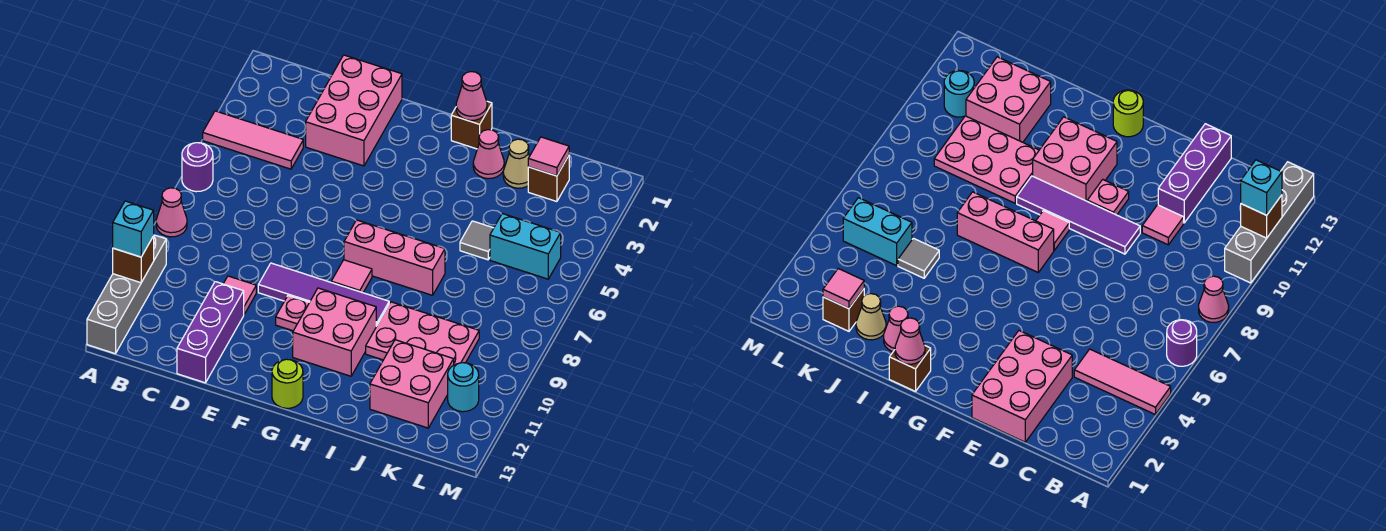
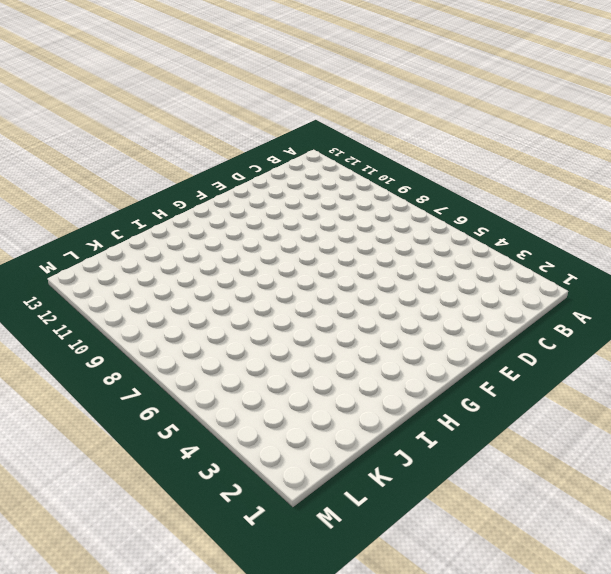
none -> pink tile A4:C4 level 1
none -> purple round brick A6 level 1
none -> pink cone A8 level 1

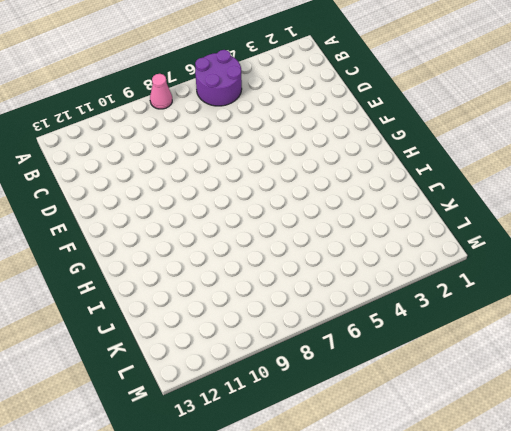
purple round brick A5:B6 level 1 -> purple round brick A6 level 1
none -> pink tile A4:C4 level 1
none -> grey brick A10:A13 level 1
none -> pink brick D1:E3 level 1

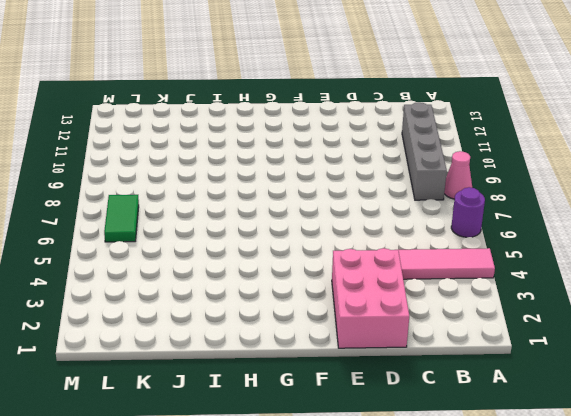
grey brick B8:B11 level 1 -> grey brick A10:A13 level 1
green tile L6:L7 level 1 -> none
none -> pink tile D10 level 1
none -> purple brick D11:D13 level 1
none -> purple tile E9:H9 level 1

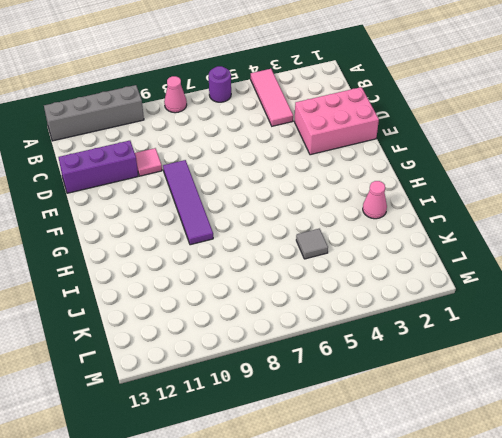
none -> pink plate F10 level 1
none -> pink brick G7:I7 level 1
none -> pink tile G8 level 1

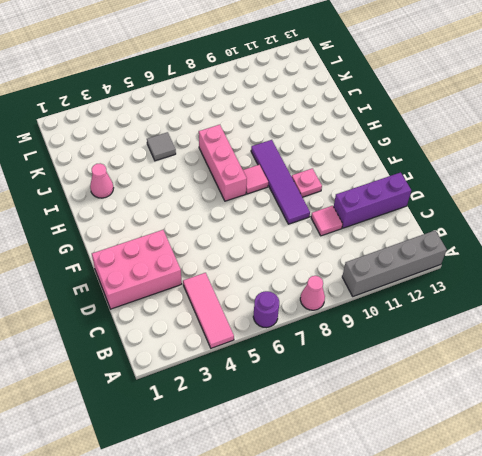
none -> pink brick G10:H11 level 1
none -> lime round brick G13 level 1
none -> brown brick H1 level 1

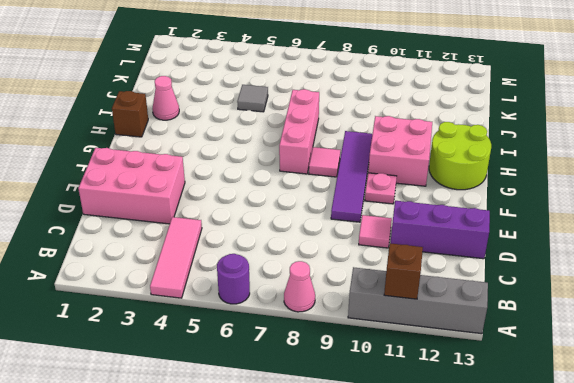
lime round brick G12:H13 level 1 -> lime round brick G13 level 1
none -> pink plate I9:K10 level 1
none -> tan cone J2 level 1
none -> pink brick J11:K12 level 1

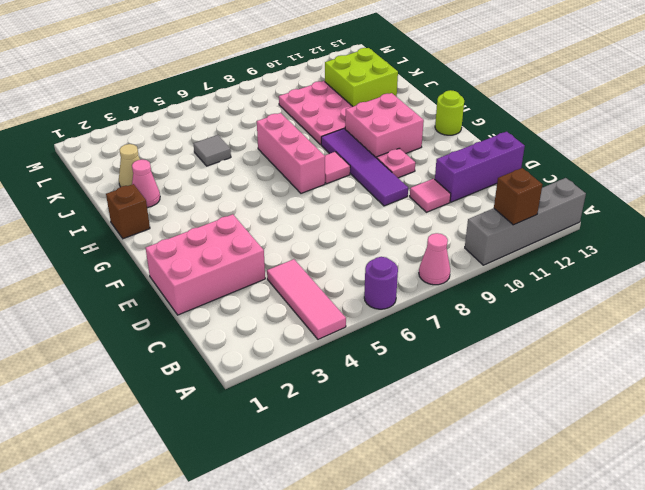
lime brick J11:K12 level 1 -> pink brick J11:K12 level 1
none -> brown brick K2 level 1
none -> cyan brick K5:L5 level 1
none -> cyan round brick L11 level 1

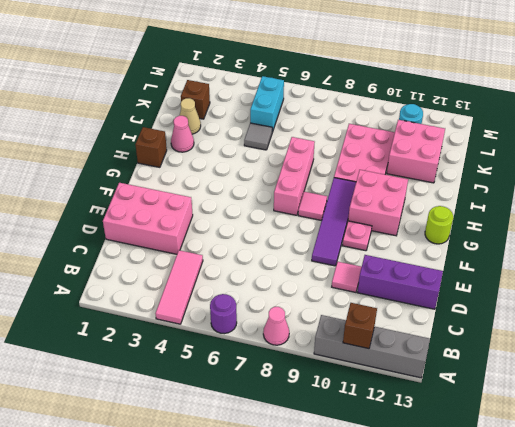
none -> pink cone H1 level 2
none -> pink tile K2 level 2
none -> cyan brick A11 level 3

